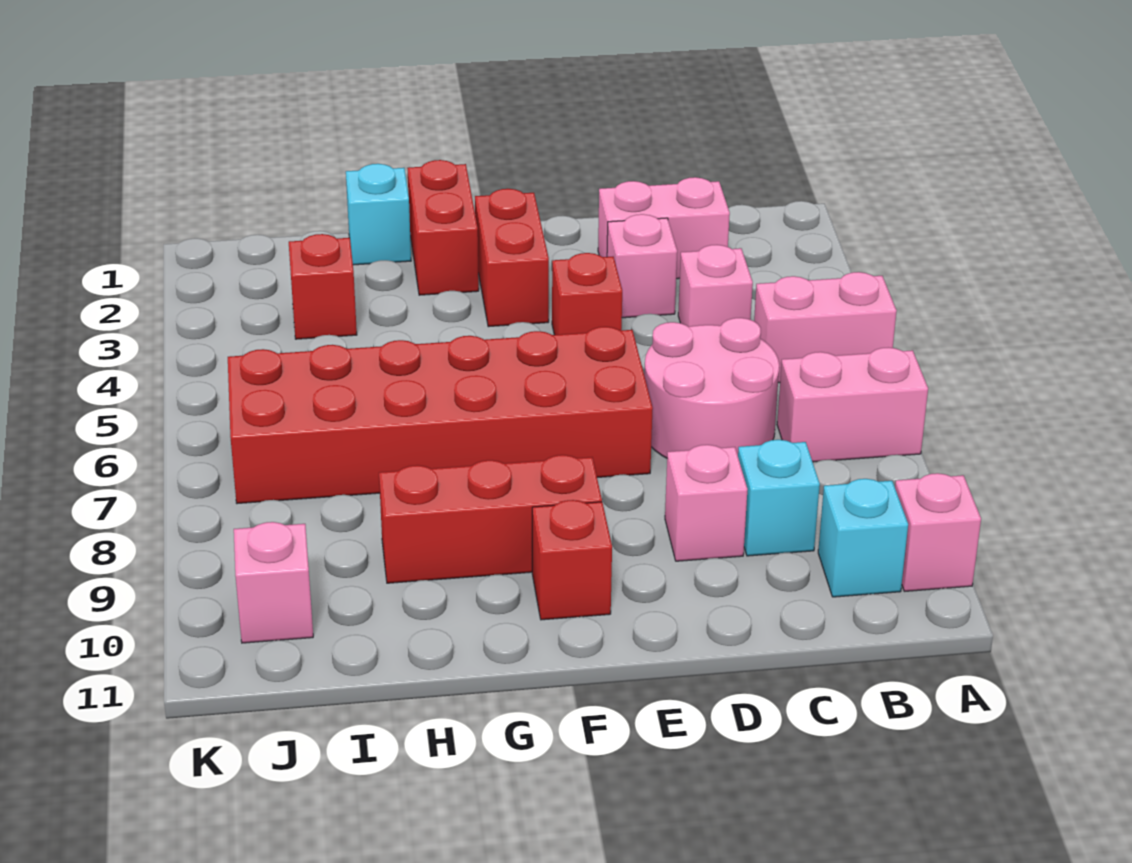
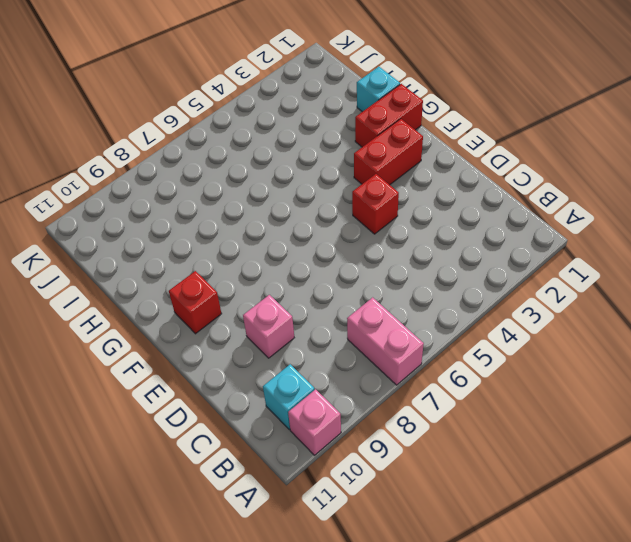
none -> pink brick A5:B5 level 1
none -> pink brick C2:D2 level 1
none -> pink brick C4 level 1

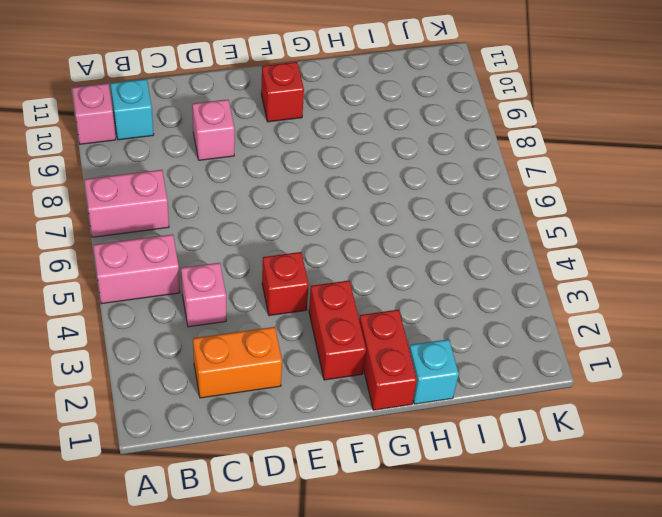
orange brick C2:D2 level 1 -> pink brick C2:D2 level 1
none -> pink round brick C6:D7 level 1
none -> cyan brick C9 level 1
none -> pink brick D3 level 1

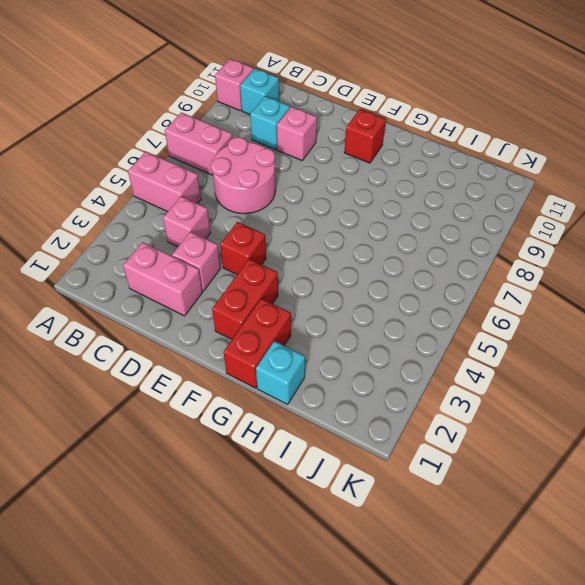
none -> red brick E6:J7 level 1
none -> red brick F9:H9 level 1
none -> red brick I3 level 1

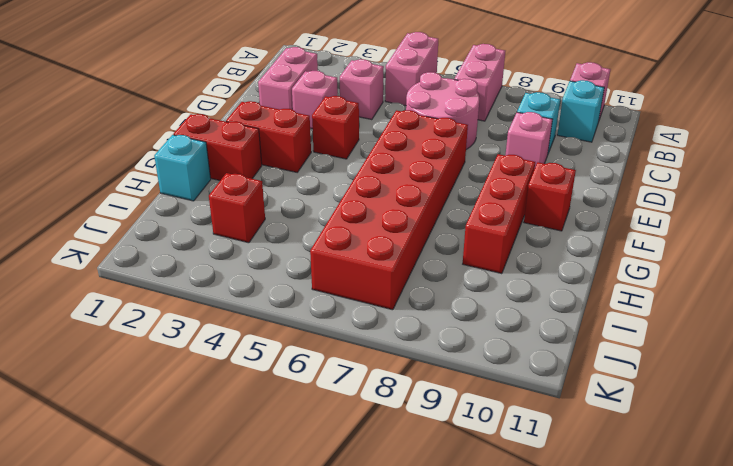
none -> pink brick J10 level 1

